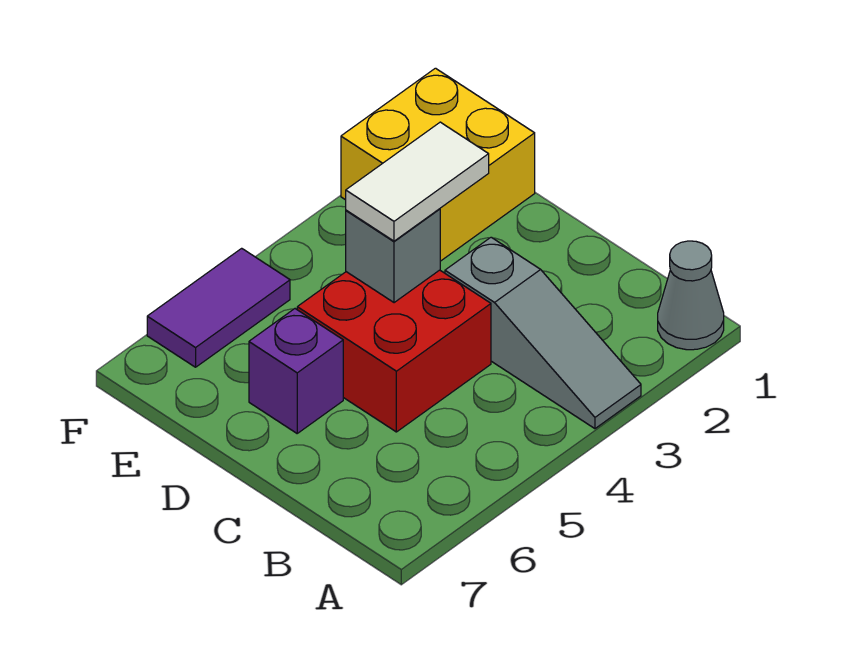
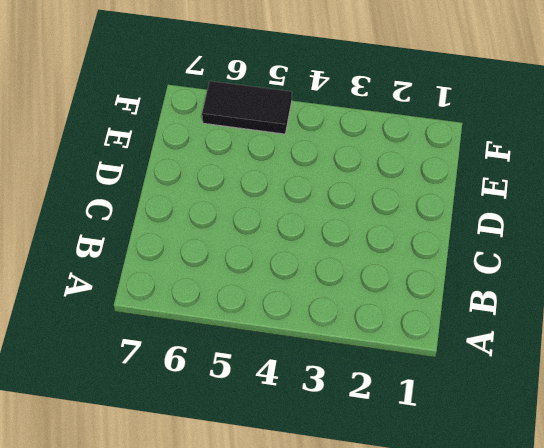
black tile F5:F6 level 1 -> purple tile F5:F6 level 1
none -> grey cone A1 level 1
none -> grey slope A3:C3 level 1 top C

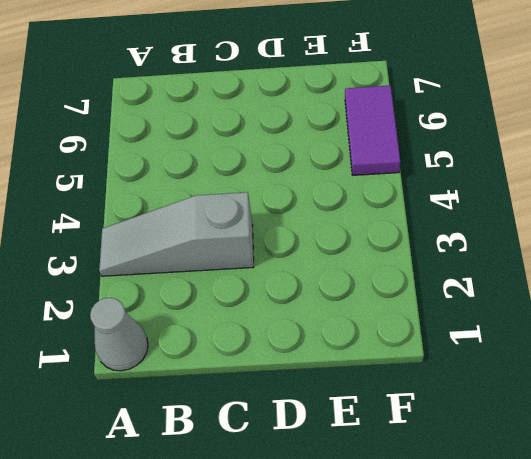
none -> red brick C4:D5 level 1
none -> purple brick D6 level 1

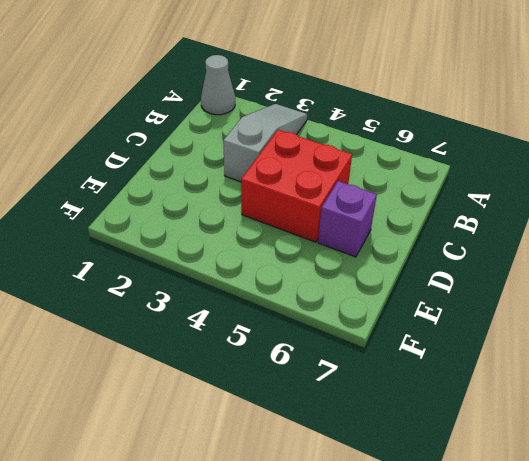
none -> yellow brick E1:F2 level 1
none -> purple tile F5:F6 level 1

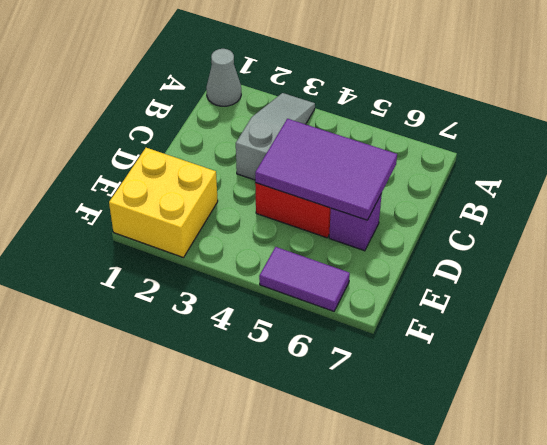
purple tile C4:D6 level 2 -> grey brick D4 level 2
none -> white tile D3:D4 level 3

